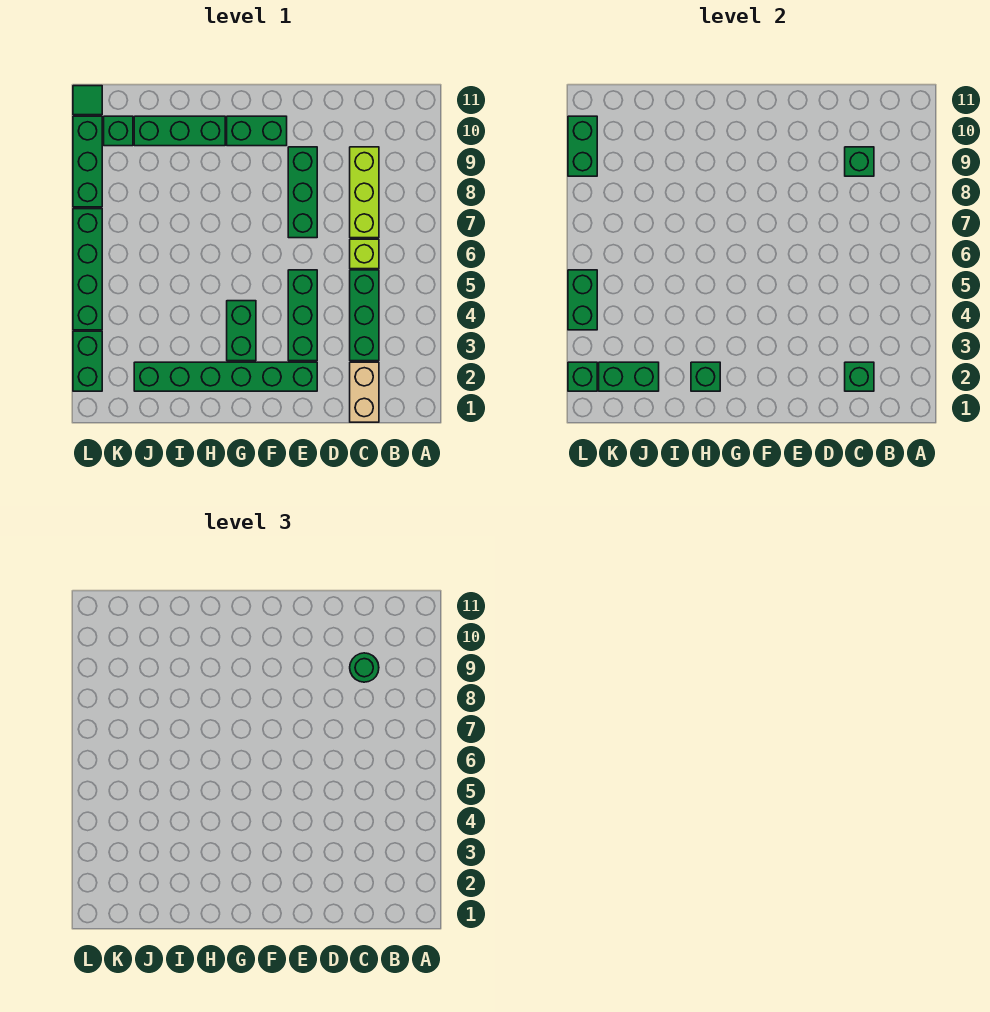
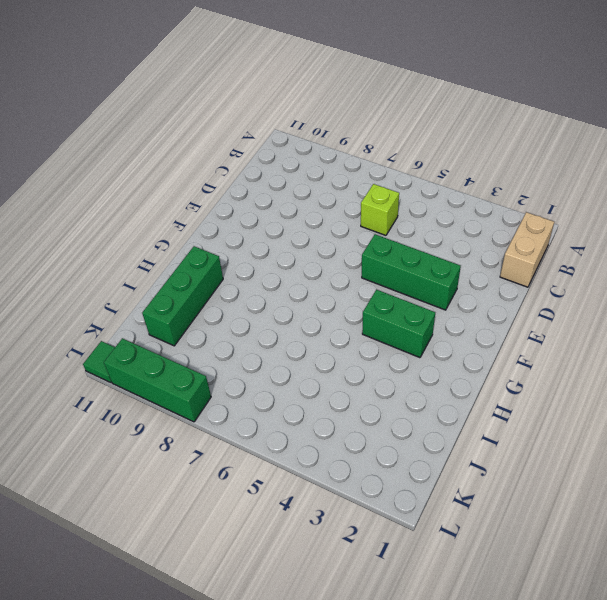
tan brick B1:C1 level 1 -> tan brick C1:C2 level 1
none -> green brick C3:C5 level 1
none -> lime brick C7:C9 level 1
none -> green brick E2:J2 level 1

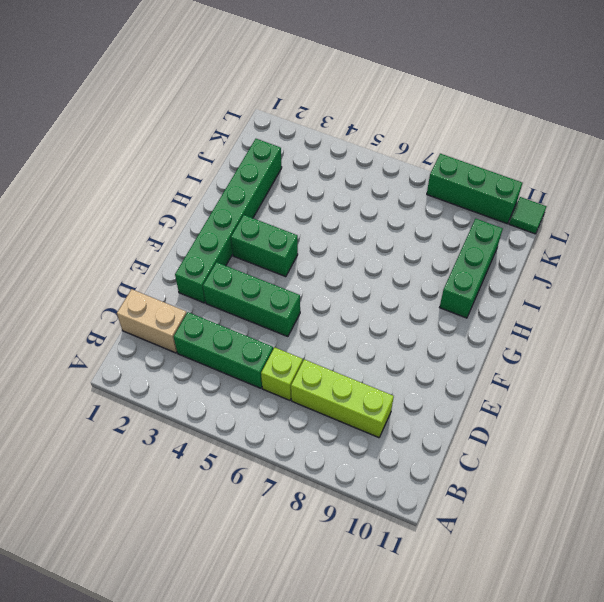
none -> green brick E7:E9 level 1
none -> green brick F10:G10 level 1
none -> green brick K10 level 1

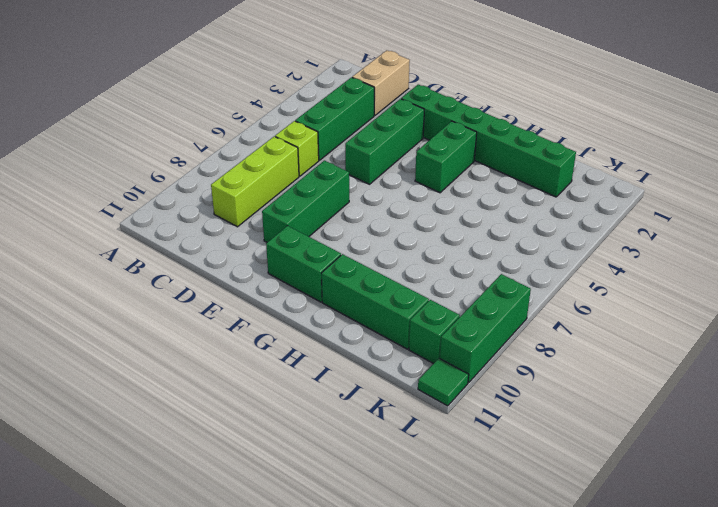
none -> green brick L2:L3 level 1
none -> green brick L4:L7 level 1
none -> green brick C2 level 2

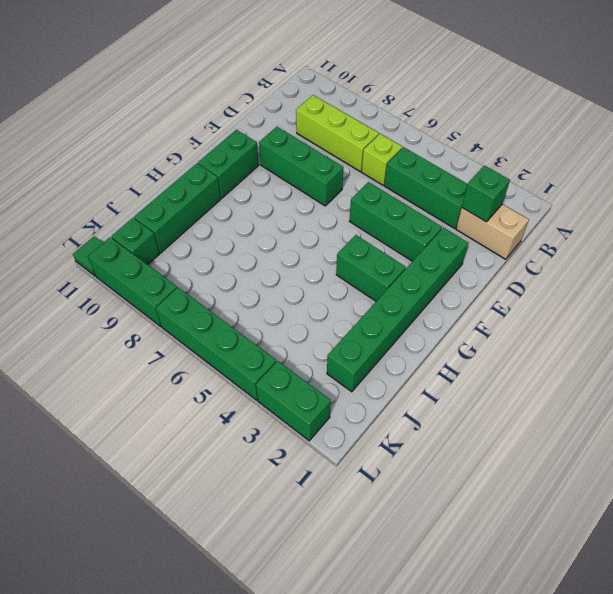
none -> green brick C9 level 2
none -> green brick H2 level 2
none -> green brick J2:K2 level 2

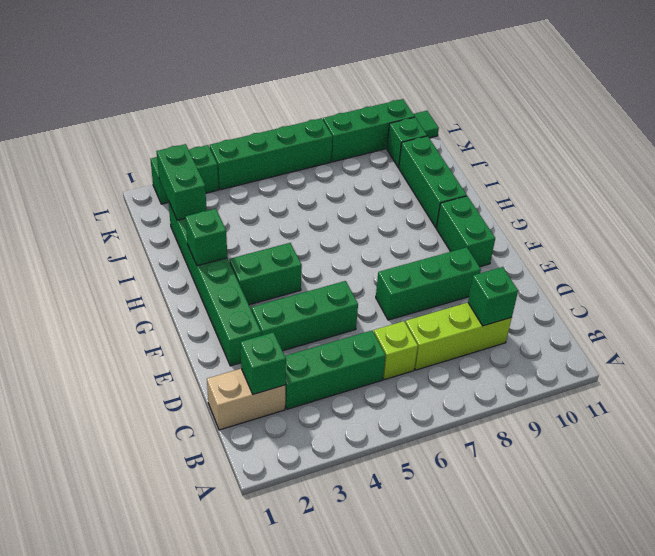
none -> green brick L2 level 2
none -> green brick L4:L5 level 2
none -> green brick L9:L10 level 2

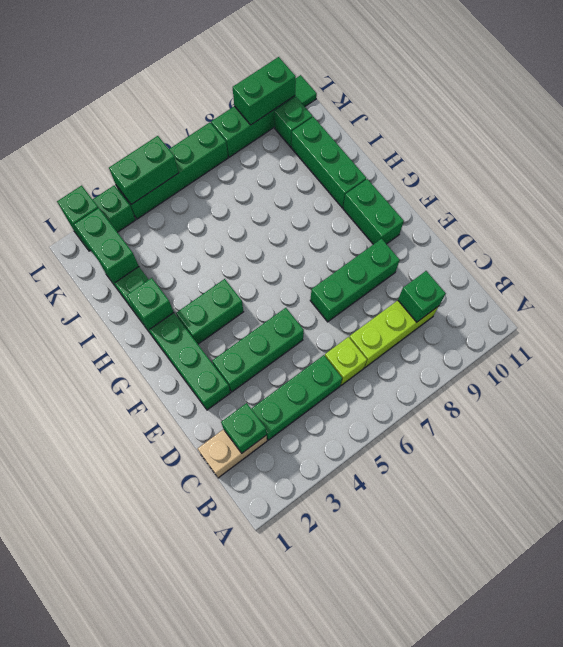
none -> green round brick C9 level 3

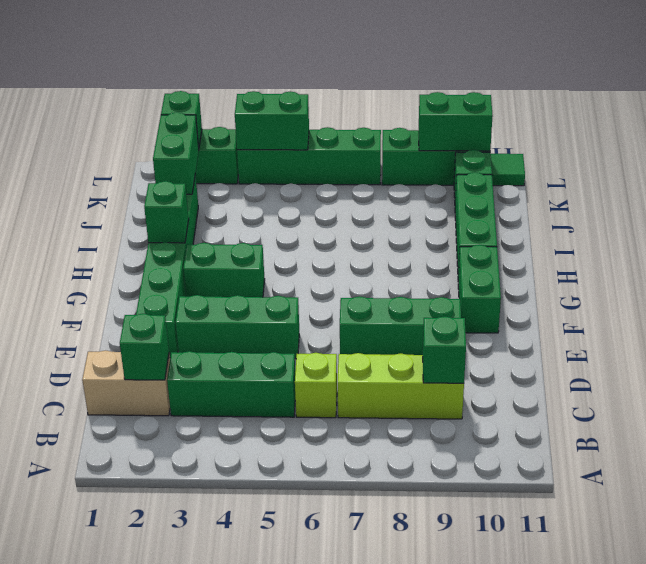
none -> green round brick C9 level 3

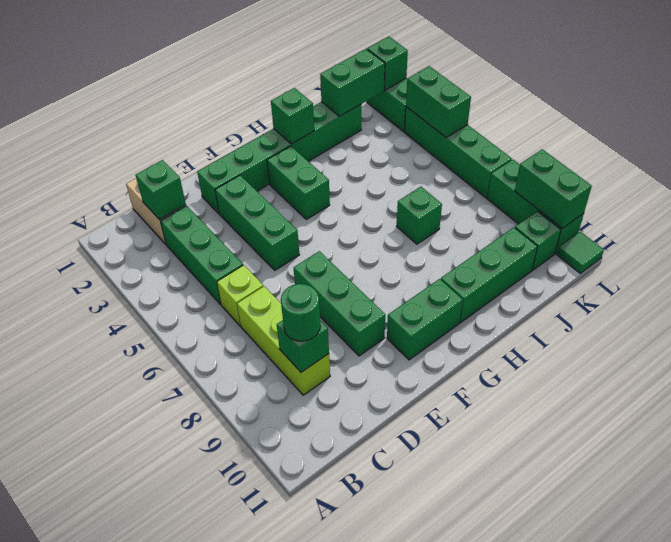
green brick I7 level 1 -> none

